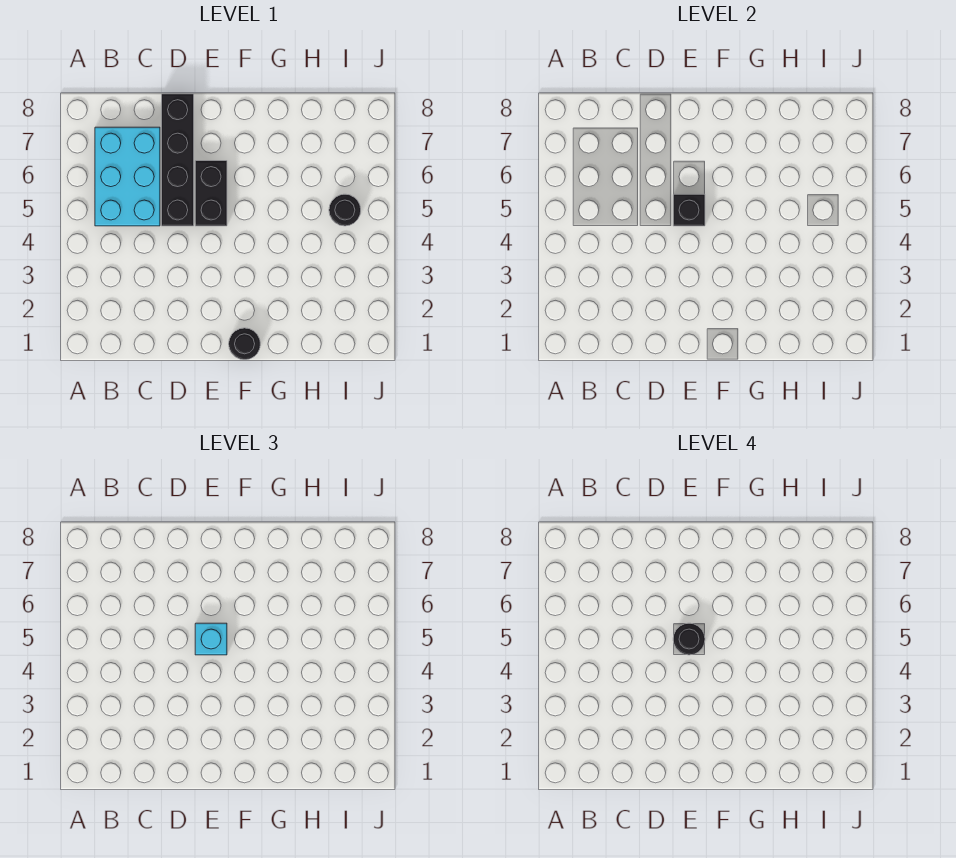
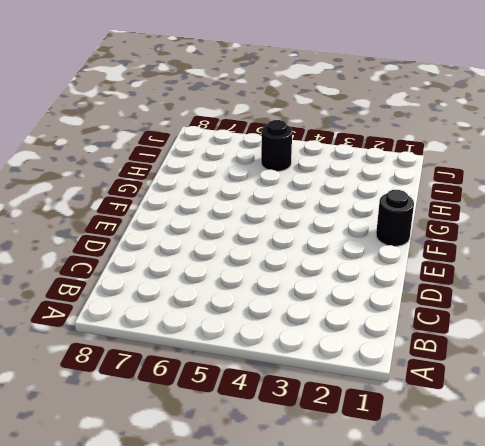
none -> cyan brick B5:C7 level 1
none -> black brick D5:D8 level 1

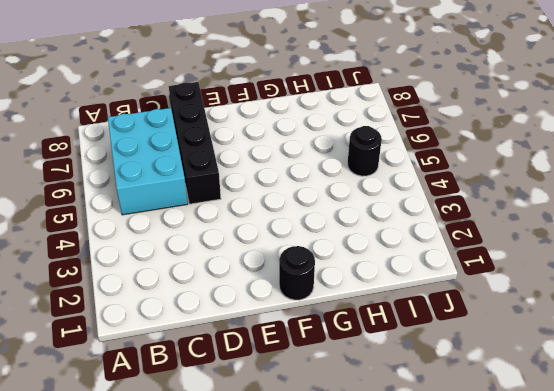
none -> black brick E5:E6 level 1
none -> black brick E5 level 2

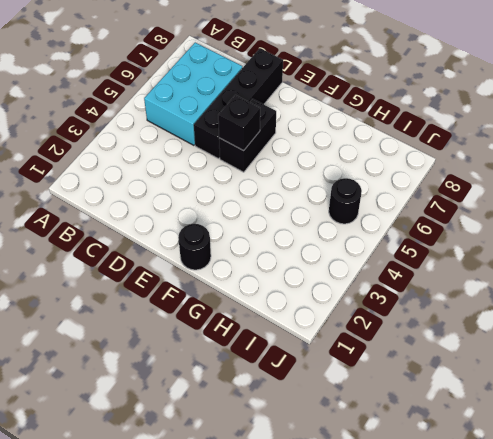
none -> cyan brick E5 level 3
none -> black round brick E5 level 4

